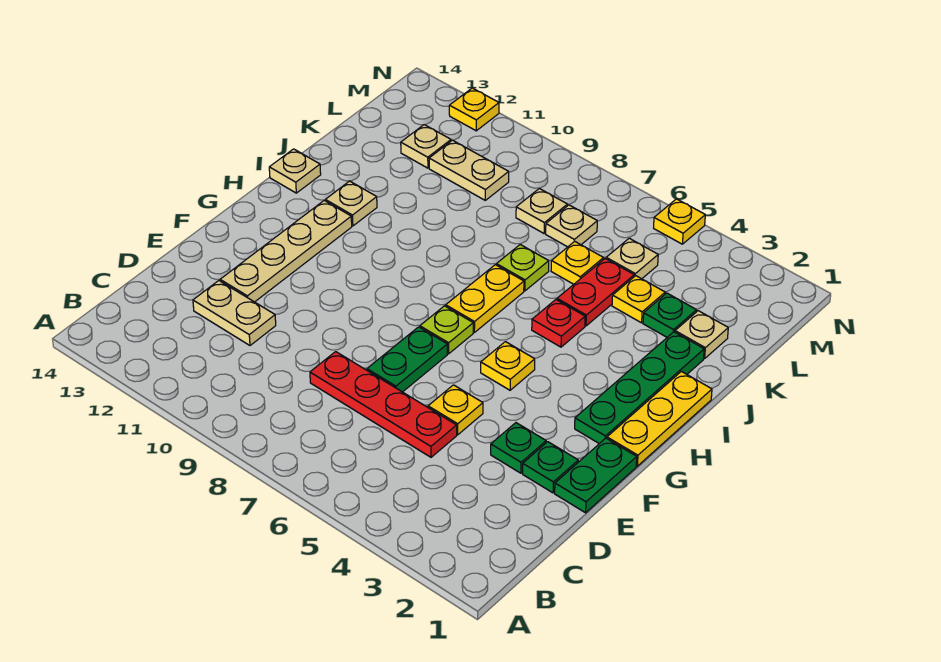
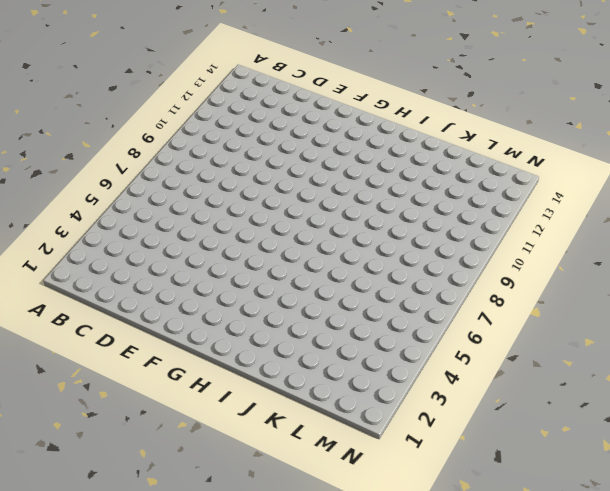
none -> red plate D5:D8 level 1
none -> tan plate D11:D12 level 1
none -> green plate E1:F1 level 1

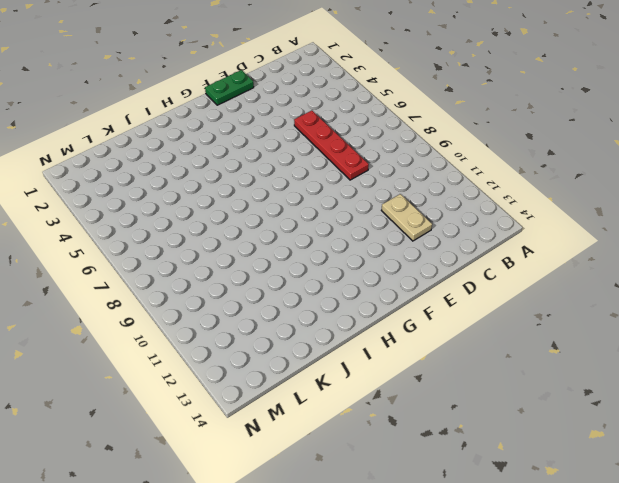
none -> green plate E2 level 1
none -> green plate E3 level 1
none -> yellow plate E5 level 1

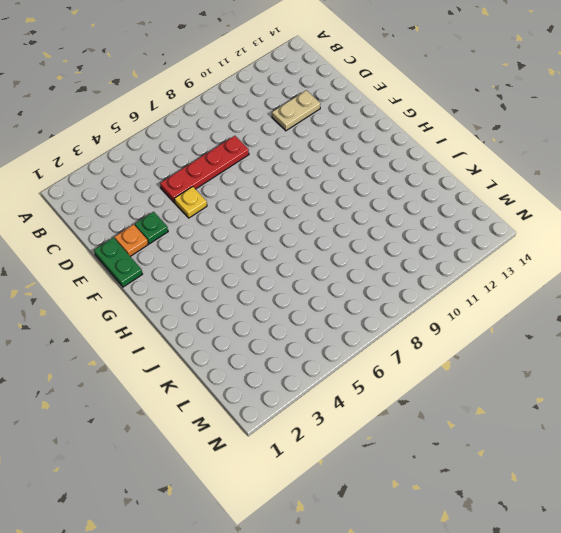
orange plate E2 level 1 -> green plate E2 level 1
none -> green plate E7:F7 level 1
none -> tan plate E12:H12 level 1
none -> yellow plate G1:I1 level 1

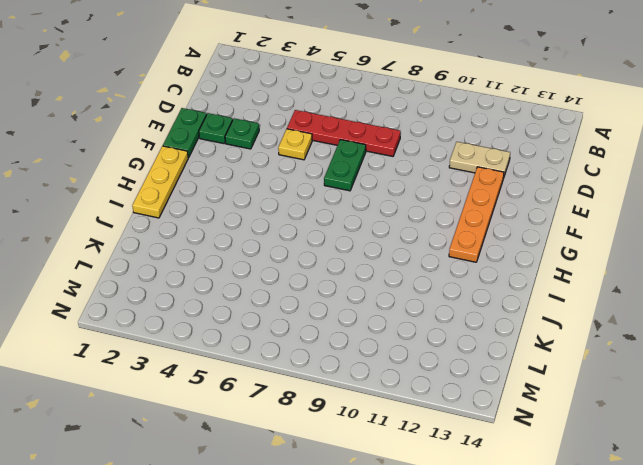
orange plate E12:H12 level 1 -> tan plate E12:H12 level 1
none -> green plate G2:J2 level 1
none -> yellow plate G5 level 1
none -> lime plate G7 level 1

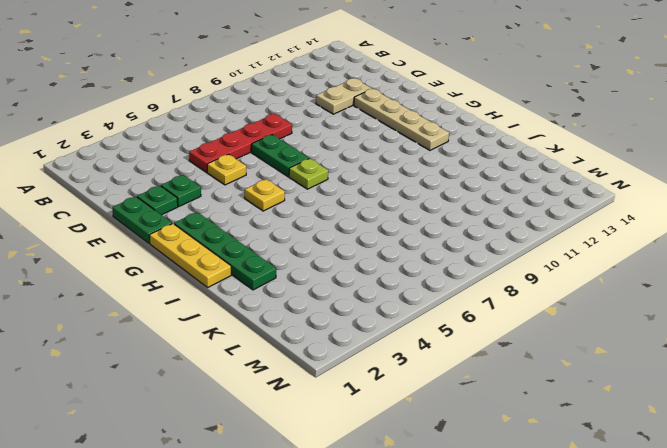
none -> yellow plate H7:I7 level 1
none -> red plate I5 level 1
none -> tan plate I12 level 1

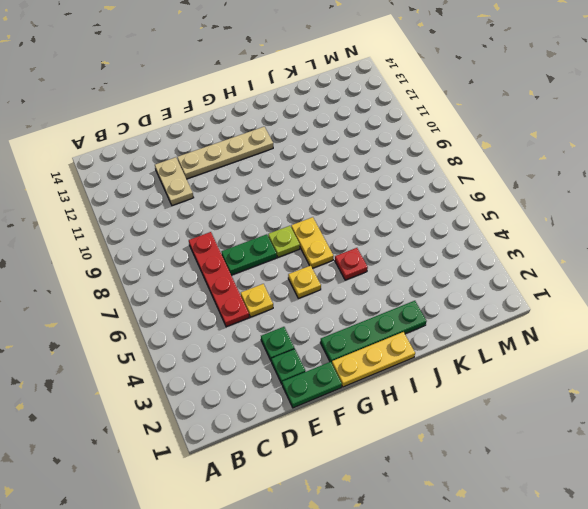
yellow plate H6:H7 level 1 -> yellow plate H7:I7 level 1
none -> tan plate I12 level 1
none -> tan plate I14 level 1
none -> red plate J5:K5 level 1

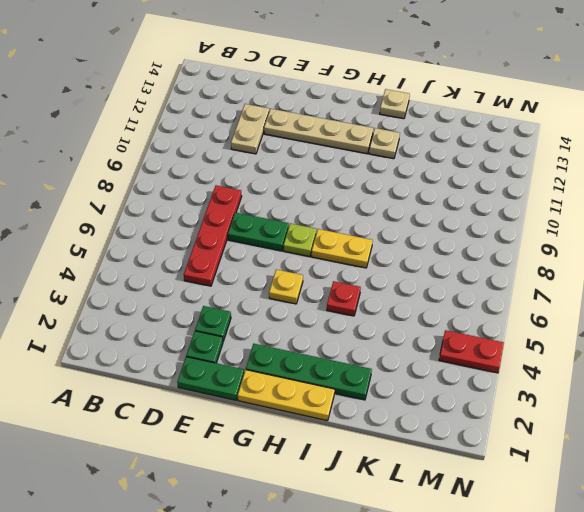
red plate M4:N4 level 1 -> red plate J5:K5 level 1
none -> yellow plate E5 level 1
none -> lime plate J7 level 1
none -> tan plate K2 level 1

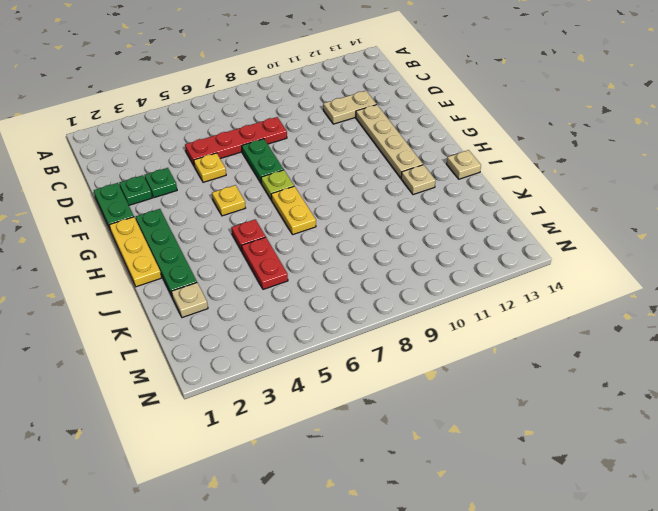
none -> lime plate J7 level 1
none -> green plate K3 level 1
none -> yellow plate K4 level 1

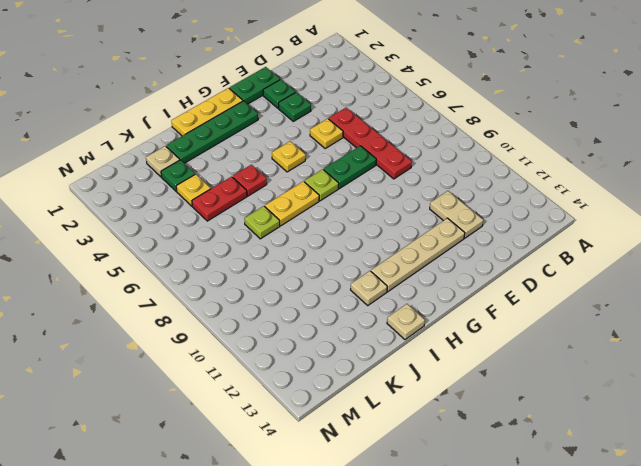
none -> yellow plate K6 level 1
none -> tan plate L5 level 1
none -> tan plate L7 level 1

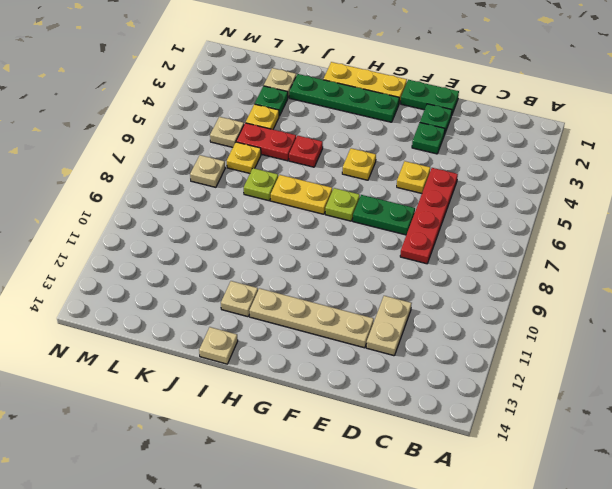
none -> tan plate L8 level 1
none -> tan plate L10:L11 level 1
none -> tan plate L12 level 1

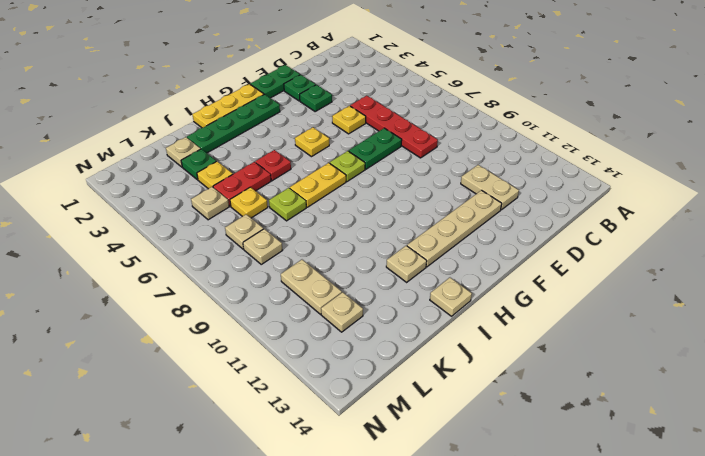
none -> yellow plate N5 level 1
none -> yellow plate N12 level 1

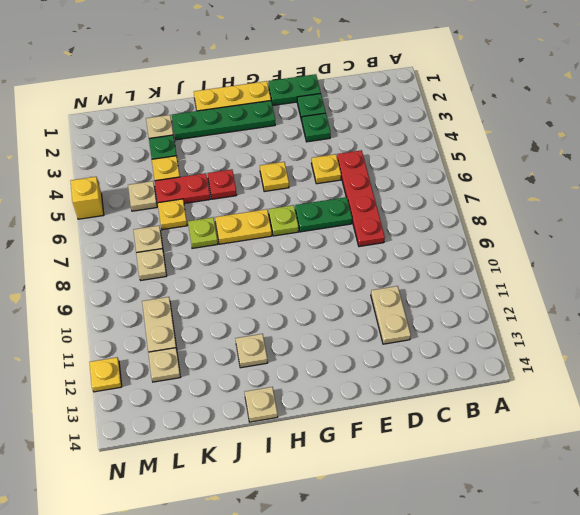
yellow brick N5 level 1 -> yellow plate N5 level 1
none -> tan plate E12:H12 level 1

